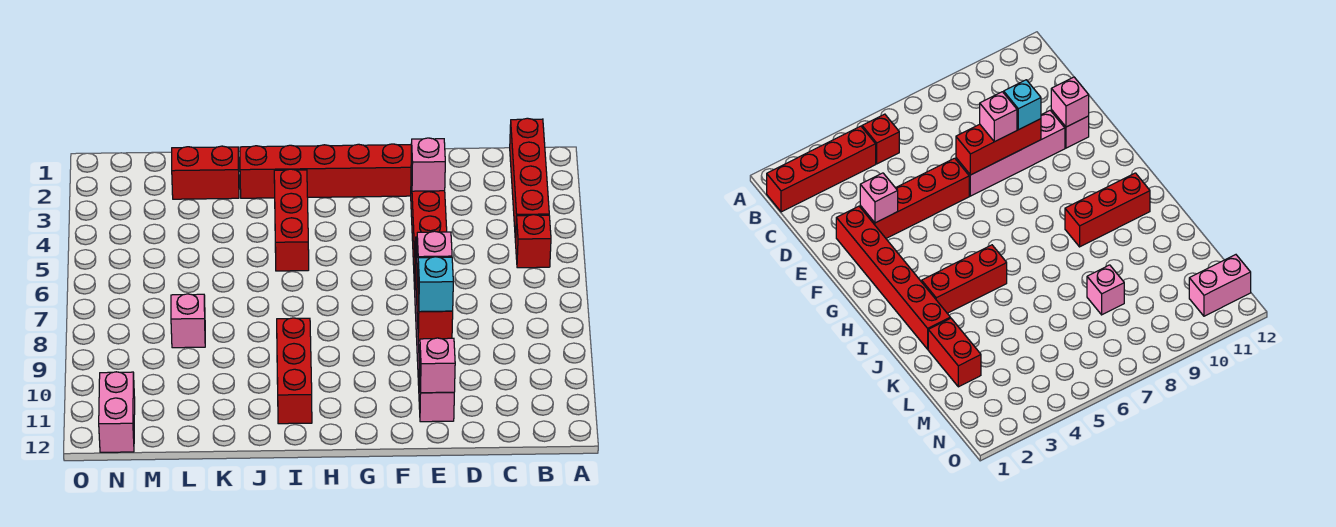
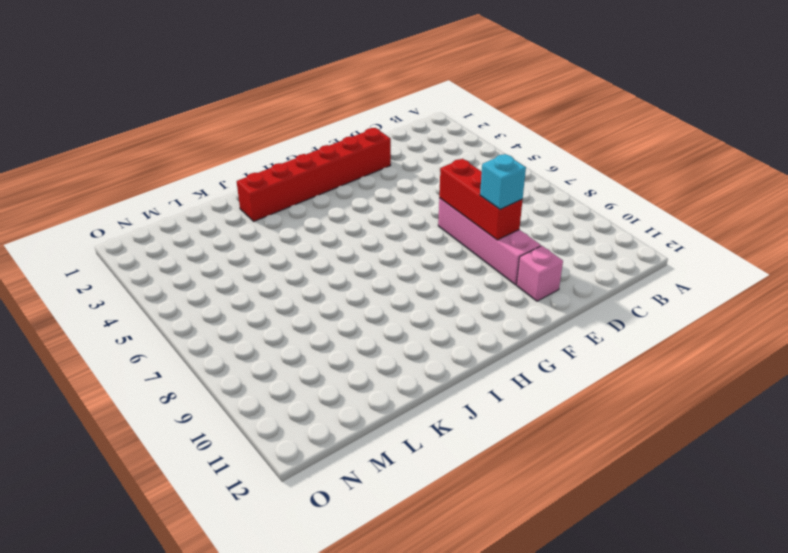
none -> red brick B1:B4 level 1
none -> red brick B5 level 1
none -> red brick E3:E6 level 1

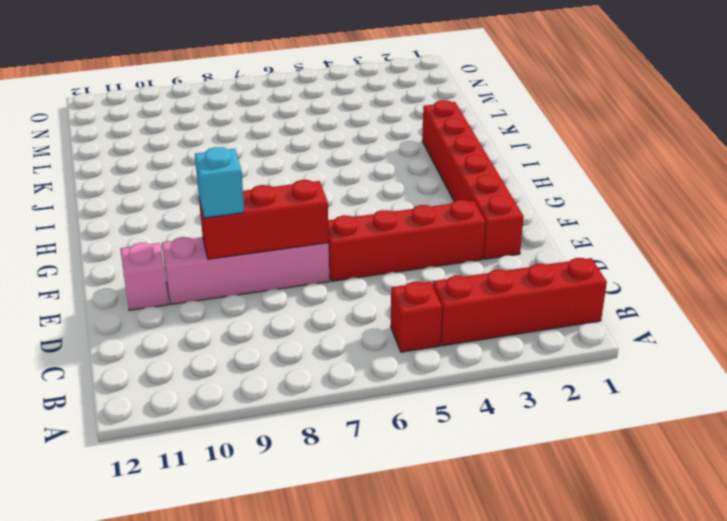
none -> red brick I3:I5 level 1
none -> red brick I9:I11 level 1
none -> red brick K2:L2 level 1

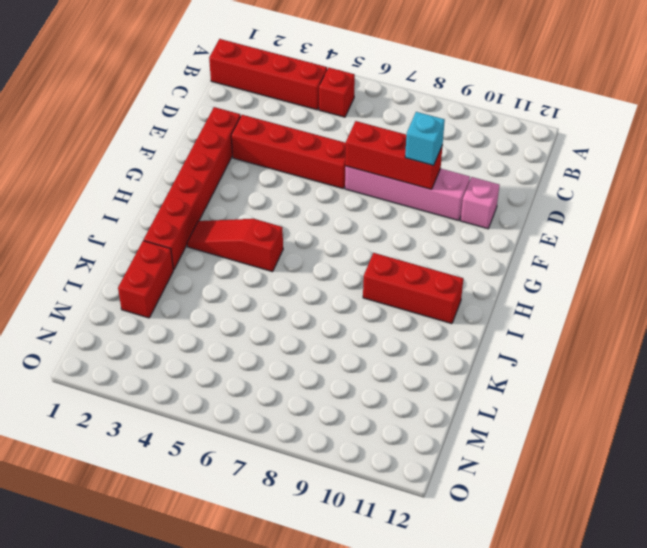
red slope I3:I5 level 1 top 5 -> red brick I3:I5 level 1
none -> pink brick L8 level 1
none -> pink brick N11:N12 level 1
none -> pink brick E3 level 2

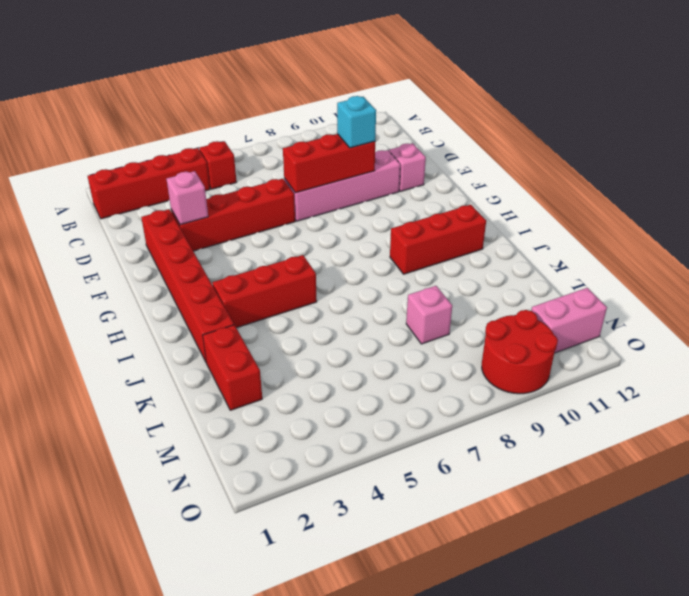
red round brick N9:O10 level 1 -> none
none -> pink brick E11 level 2
none -> pink brick E8 level 3

